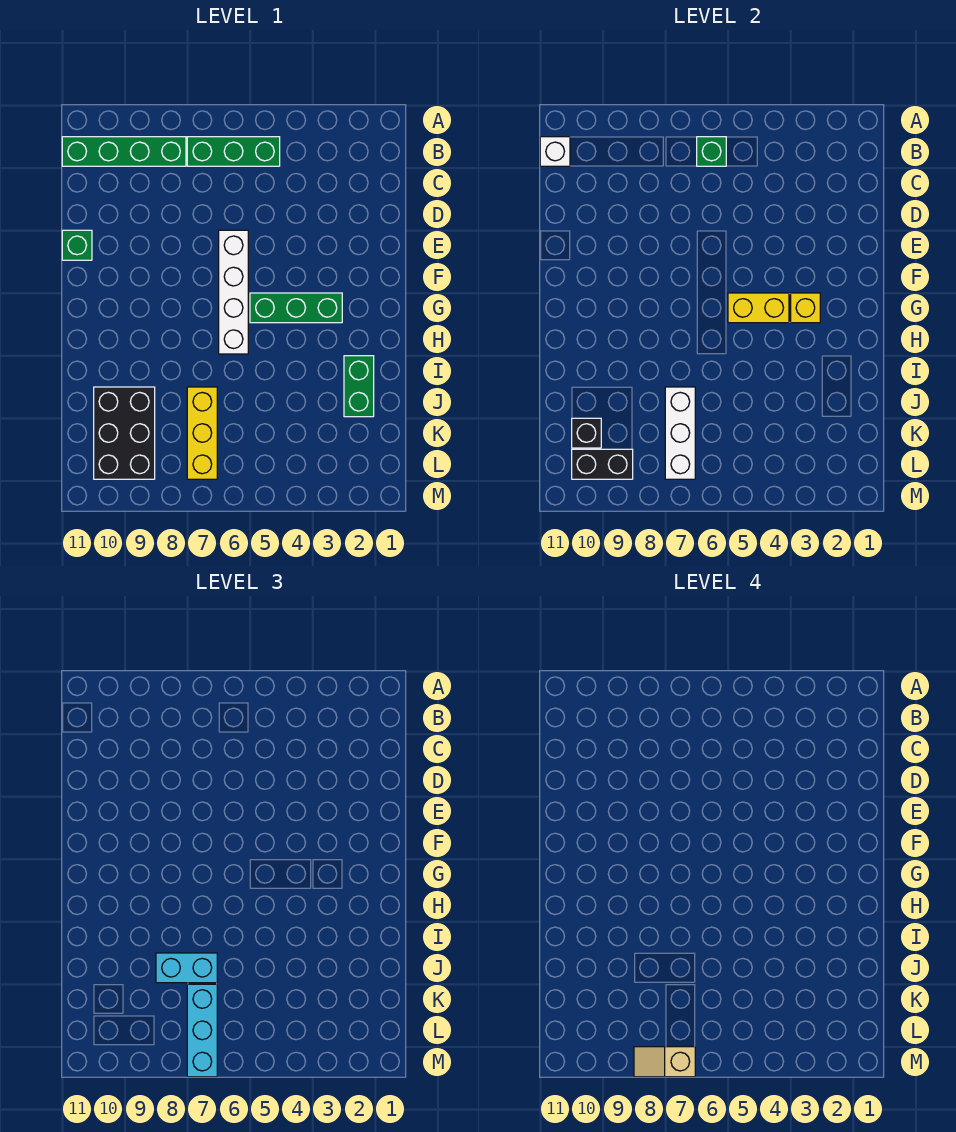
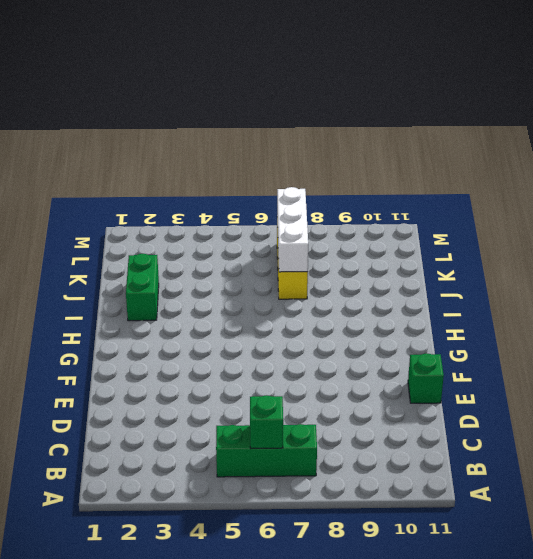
none -> green brick B8:B11 level 1
none -> white brick E6:H6 level 1
none -> green brick G3:G5 level 1

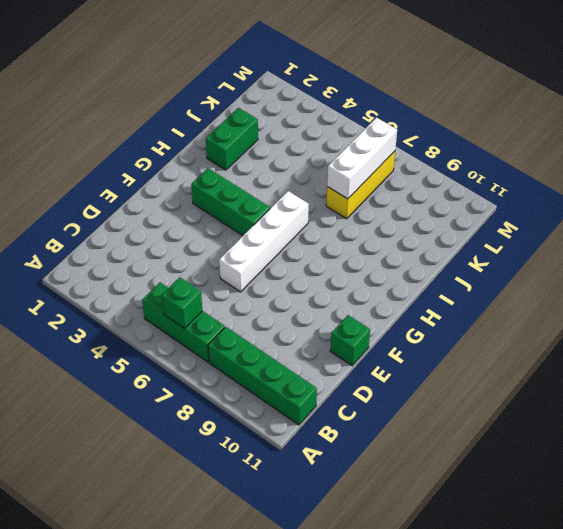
none -> black brick J9:L10 level 1
none -> white brick B11 level 2
none -> yellow brick G3 level 2

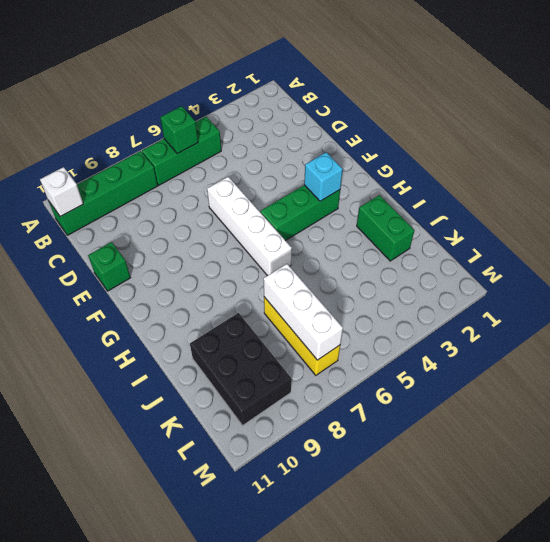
cyan brick G3 level 2 -> yellow brick G3 level 2
none -> yellow brick G4:G5 level 2
none -> black brick K10 level 2
none -> black brick L9:L10 level 2

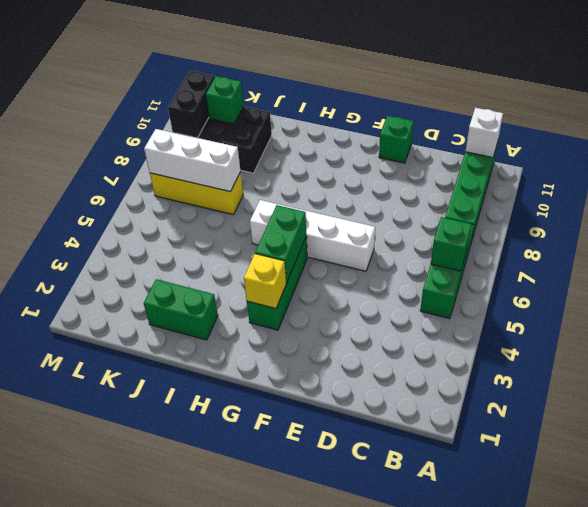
green brick G4:G5 level 2 -> yellow brick G4:G5 level 2
green brick K10 level 2 -> black brick K10 level 2
none -> cyan brick J7:J8 level 3
none -> cyan brick K7:M7 level 3
none -> tan slope M7:M8 level 4 top 7

